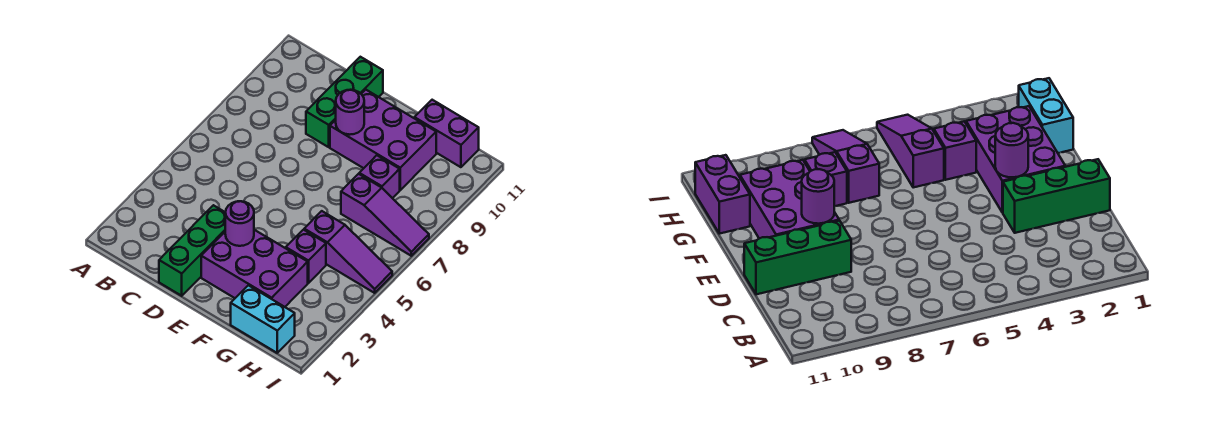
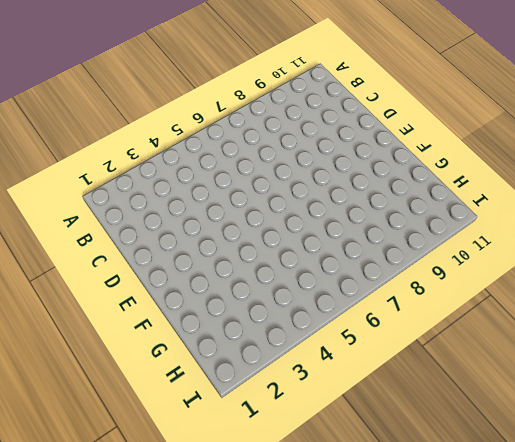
none -> green brick D1:D3 level 1
none -> green brick D9:D11 level 1
none -> purple brick E2:G3 level 1

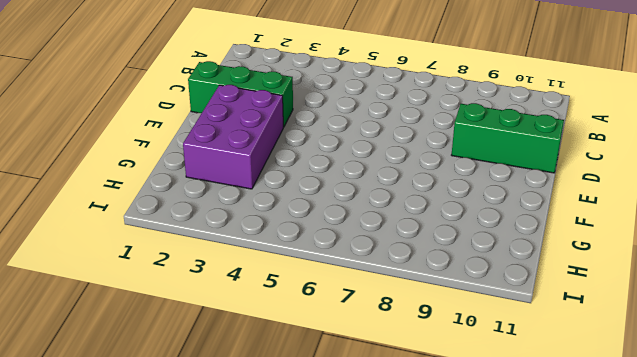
none -> purple brick E9:G10 level 1
none -> cyan brick G1:H1 level 1
none -> purple brick G4 level 1

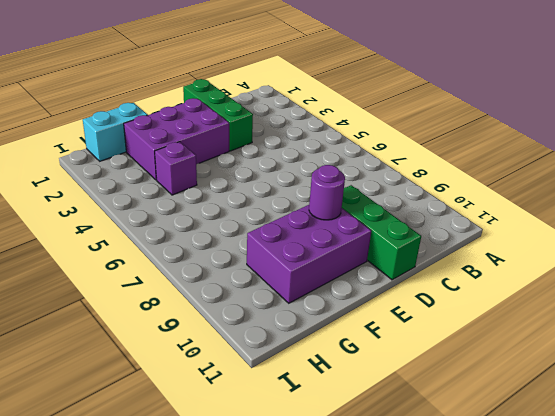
none -> purple slope G5:I5 level 1 top G
none -> purple slope G7:I7 level 1 top G
none -> purple brick G8 level 1

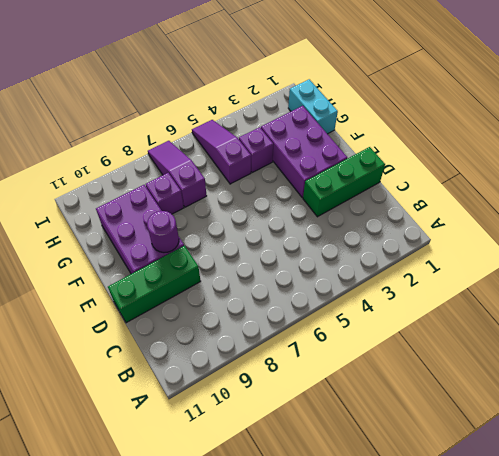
none -> purple brick G11:H11 level 1
none -> purple round brick E3 level 2

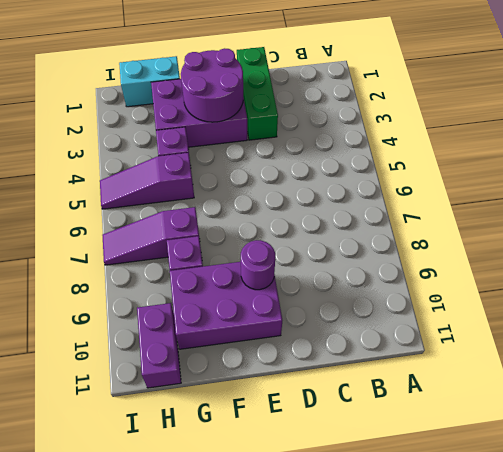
purple round brick E2:F3 level 2 -> purple round brick E3 level 2
purple brick H10:H11 level 1 -> purple brick G11:H11 level 1
none -> green brick D9:D11 level 1

